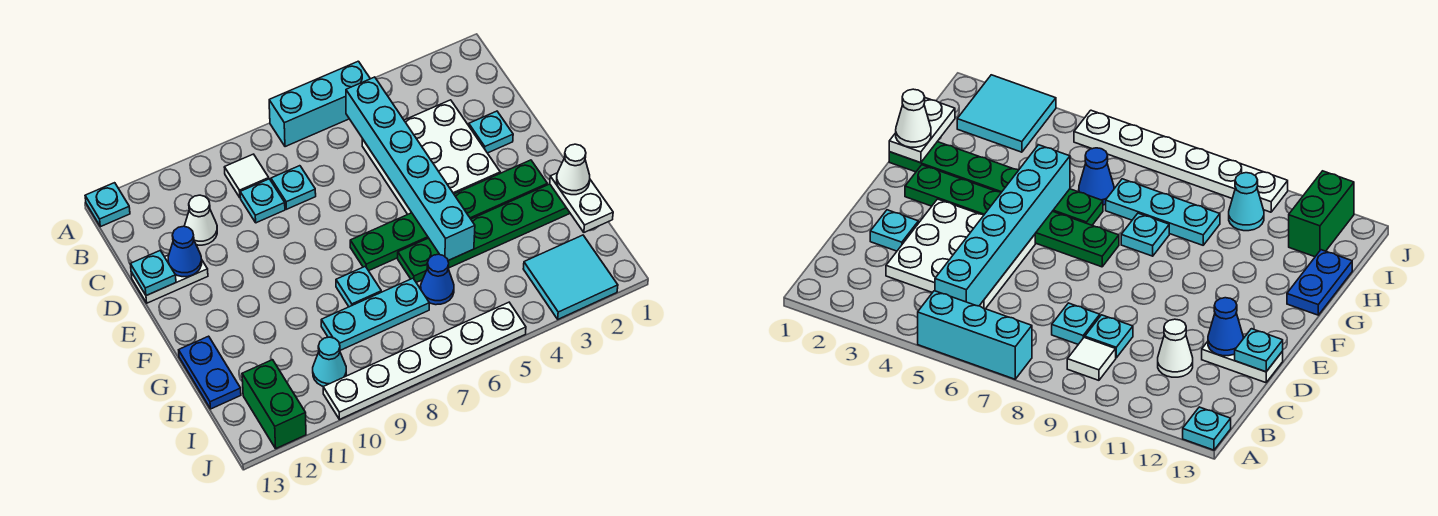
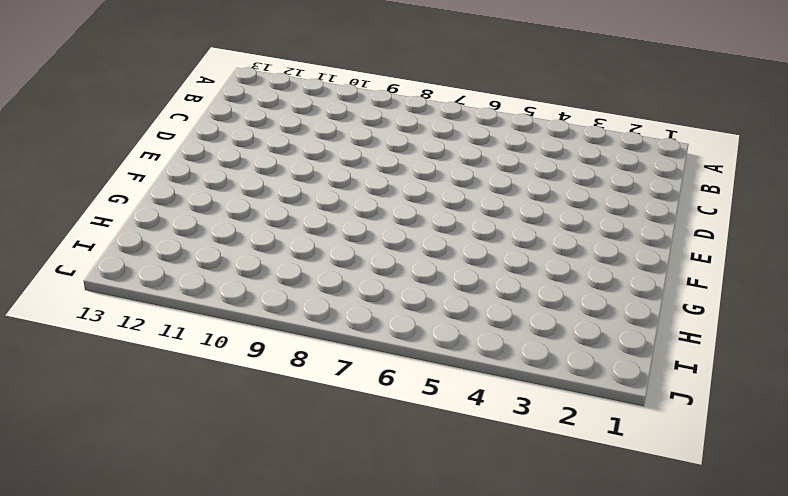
none -> cyan brick A5:A7 level 1
none -> cyan plate A13 level 1
none -> white tile B9 level 1

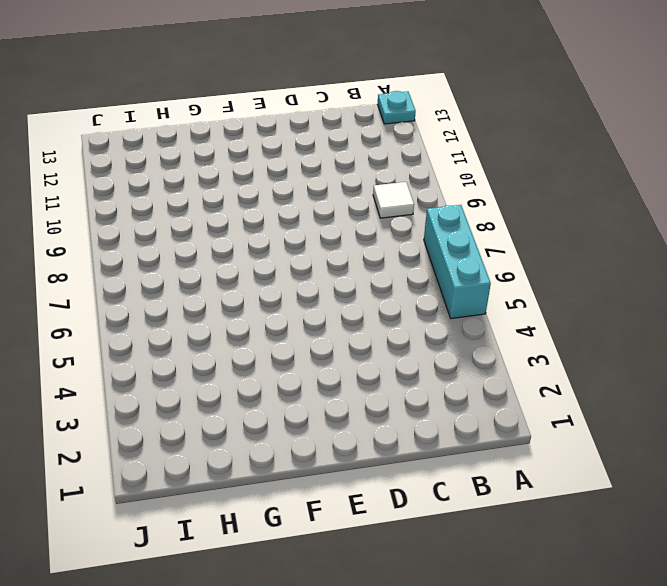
none -> white plate C3:E5 level 1
none -> cyan plate C8 level 1
none -> cyan plate C9 level 1

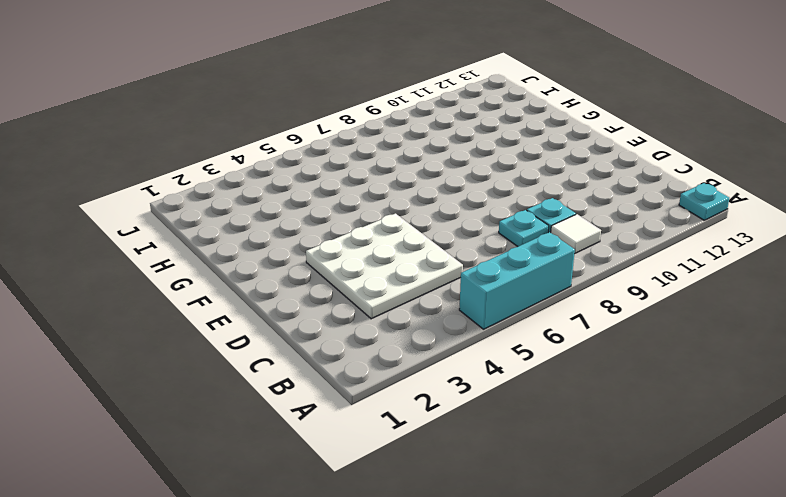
none -> white cone C11 level 1
none -> cyan plate D2 level 1
none -> white plate D12:D13 level 1

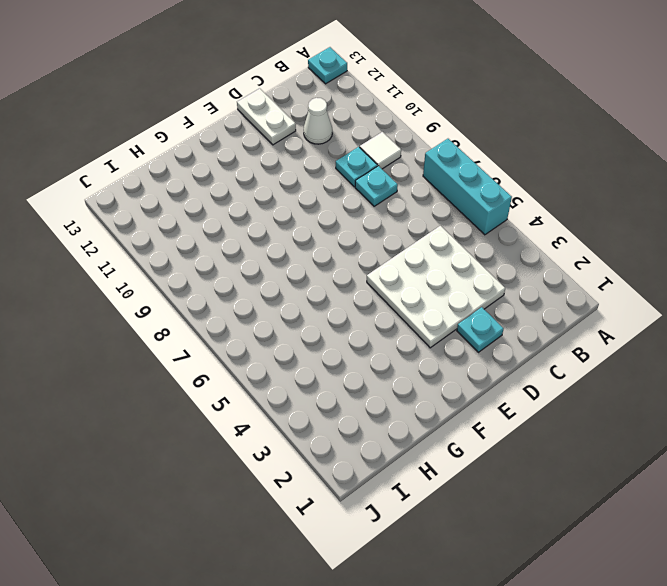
none -> green plate F2:F7 level 1
none -> green plate G1:G6 level 1
none -> cyan plate G8 level 1

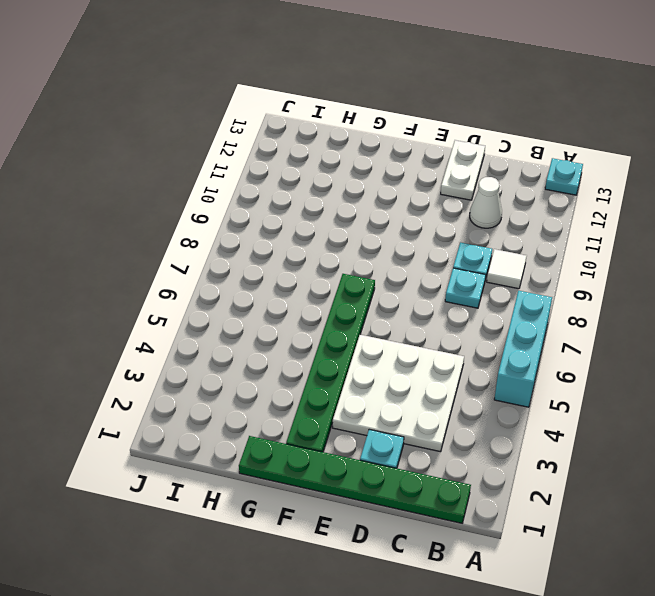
green plate B1:G1 level 1 -> green plate G1:G6 level 1
none -> cyan plate G8 level 1
none -> blue plate G13:H13 level 1
none -> blue cone H6 level 1

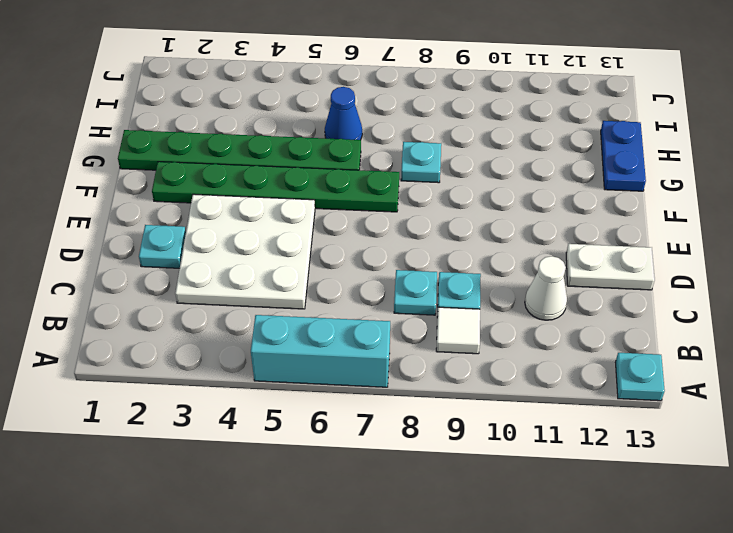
none -> cyan plate H7:H9 level 1
none -> cyan tile I2:J3 level 1
none -> cyan cone I10 level 1

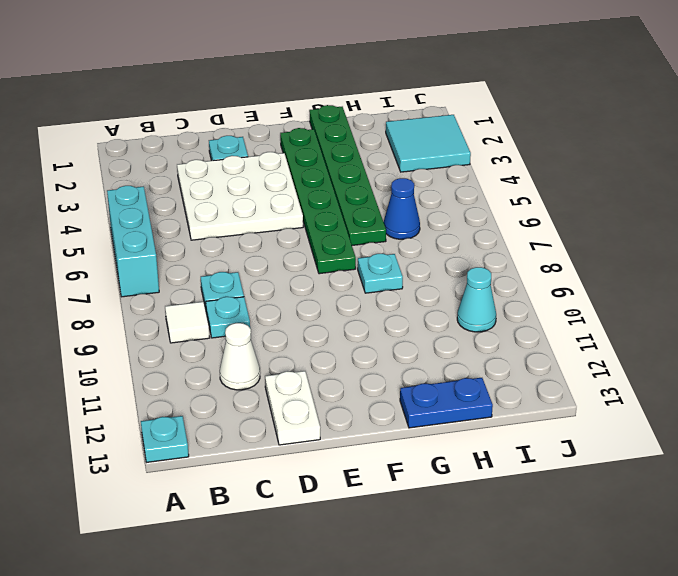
none -> cyan plate H7:H9 level 1
none -> green brick I12:J12 level 1
none -> white plate J5:J10 level 1

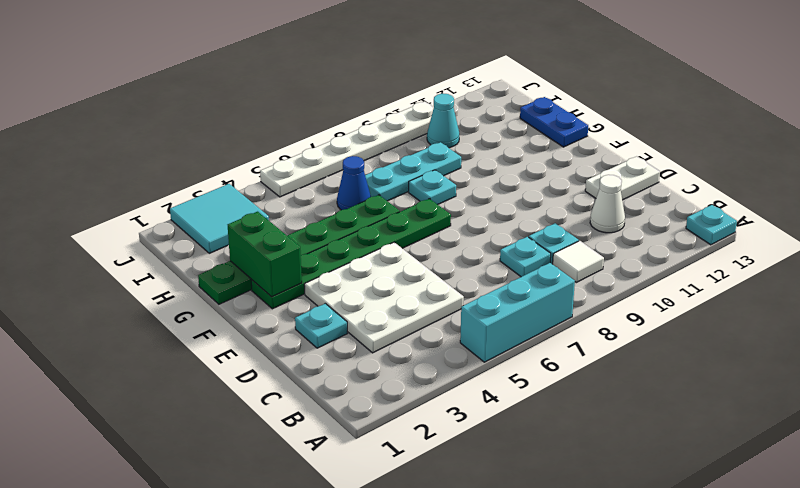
green brick F2:G2 level 2 -> green brick I12:J12 level 1
none -> cyan brick B5:G5 level 2
none -> blue cone D12 level 2
none -> cyan plate D13 level 2

